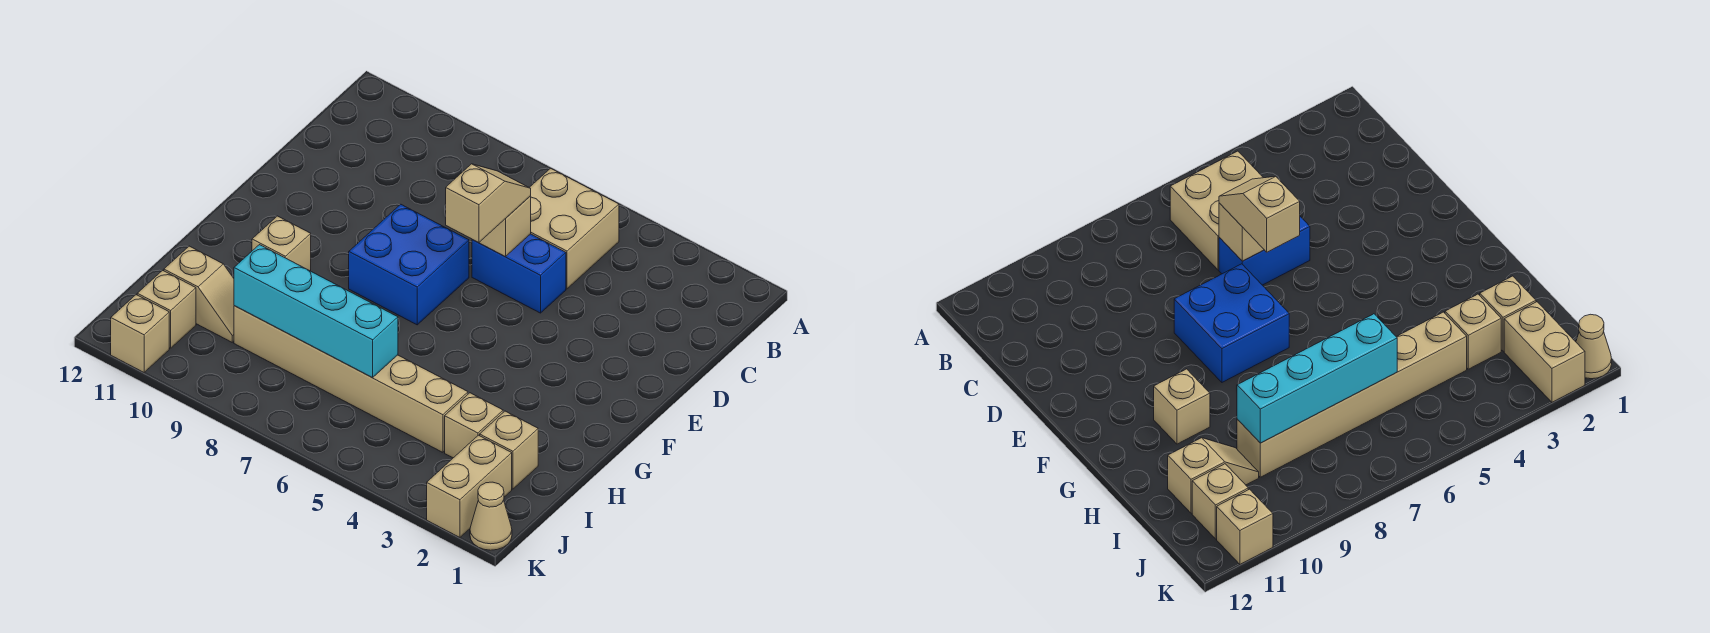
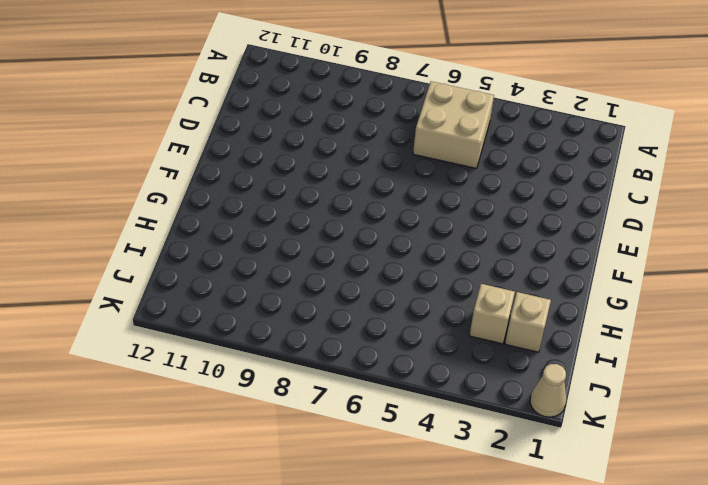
none -> blue brick D5:D6 level 1
none -> blue brick E7:F8 level 1
none -> tan brick G10 level 1

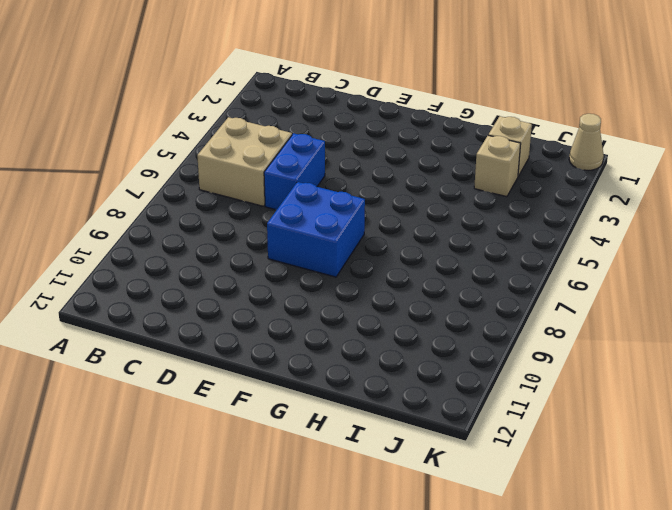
none -> tan brick G10 level 1
none -> tan brick I4:I9 level 1
none -> tan slope I10:I11 level 1 top 11

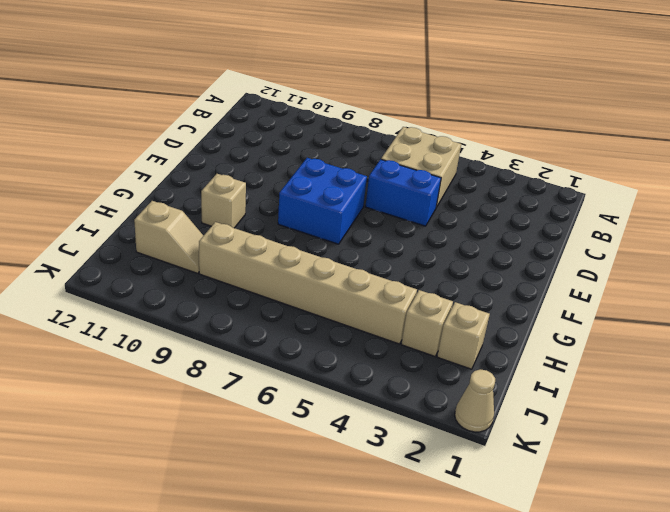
none -> tan brick J2:K2 level 1
none -> tan brick J11 level 1
none -> tan brick K11 level 1

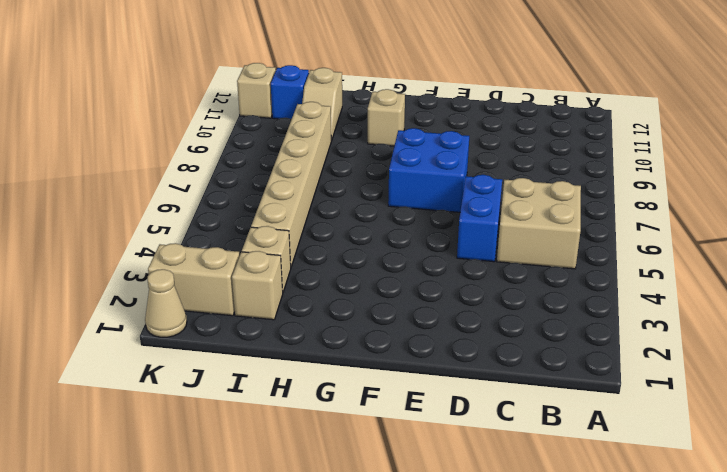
blue brick J11 level 1 -> tan brick J11 level 1
none -> tan brick D6 level 2
none -> cyan brick I6:I9 level 2
none -> tan slope D6:E6 level 3 top E

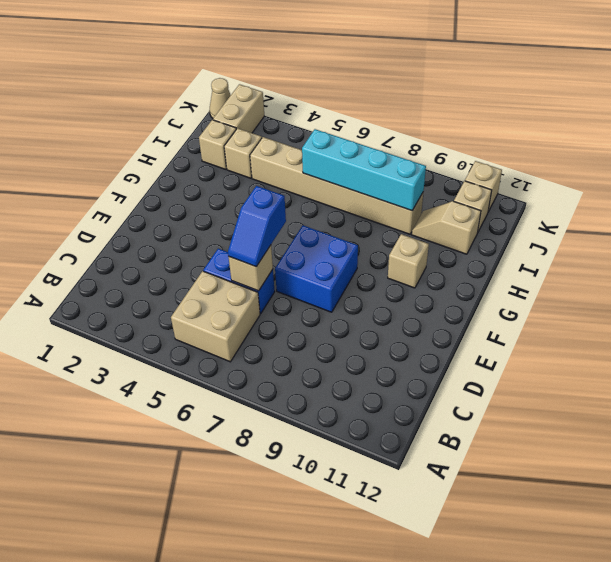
blue slope D6:E6 level 3 top E -> tan slope D6:E6 level 3 top E

